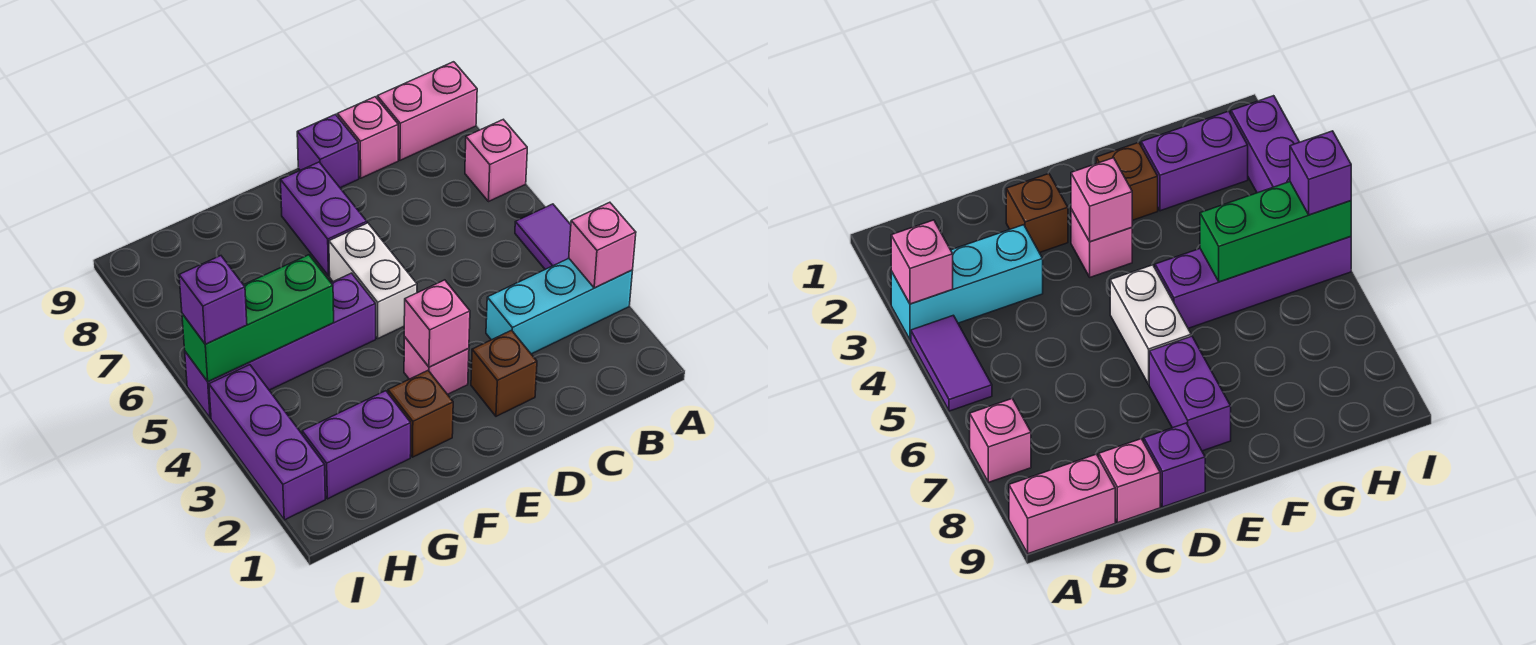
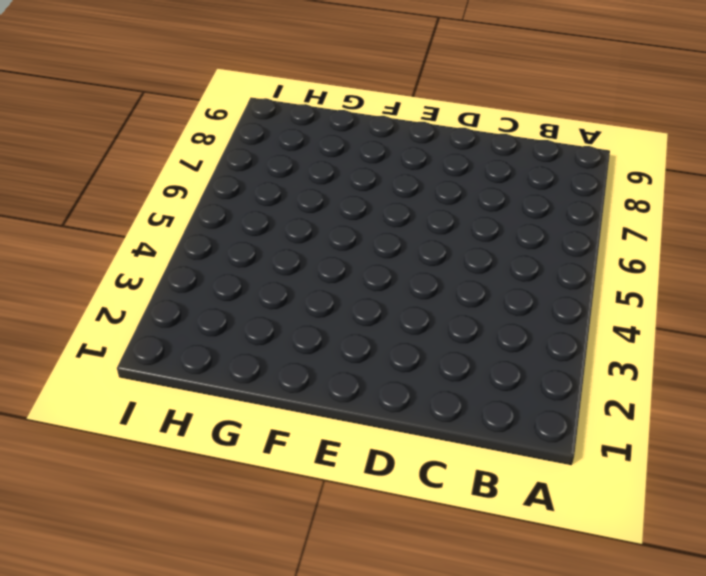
none -> cyan brick A3:C3 level 1
none -> purple tile A4:A5 level 1
none -> pink brick A7 level 1

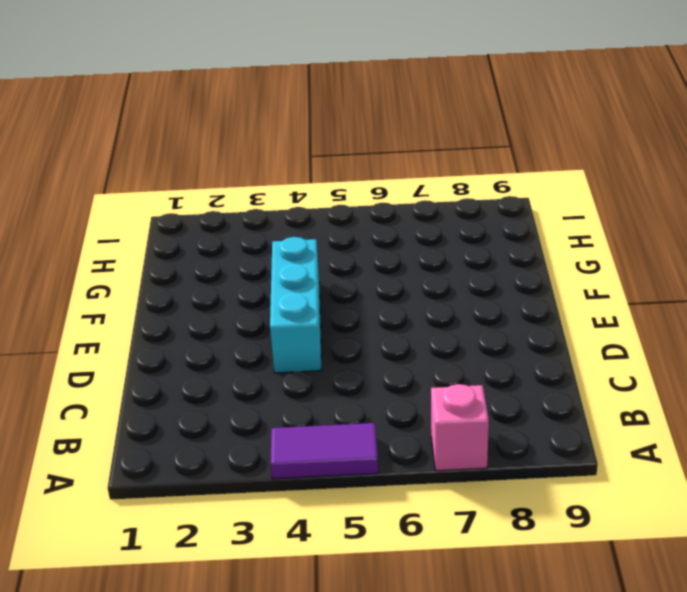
cyan brick D4:F4 level 1 -> cyan brick A3:C3 level 1
none -> pink brick A9:B9 level 1
none -> pink brick C9 level 1
none -> brown brick D2 level 1

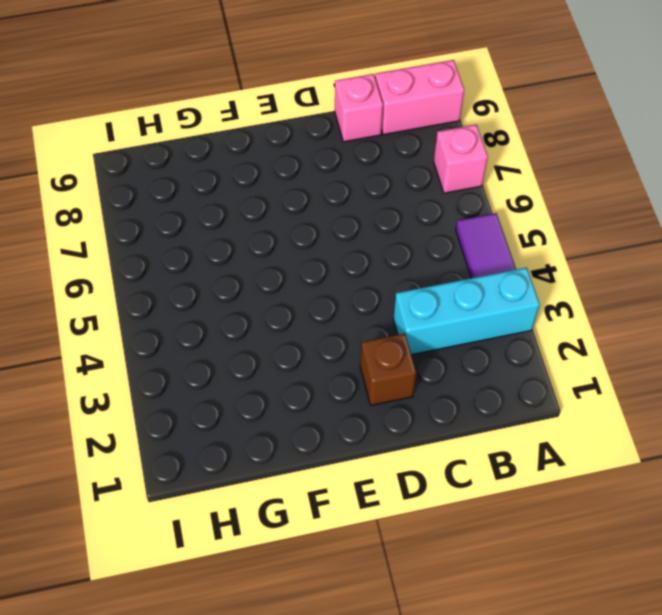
none -> purple brick D9 level 1
none -> pink brick E3 level 1
none -> white brick E5:E6 level 1

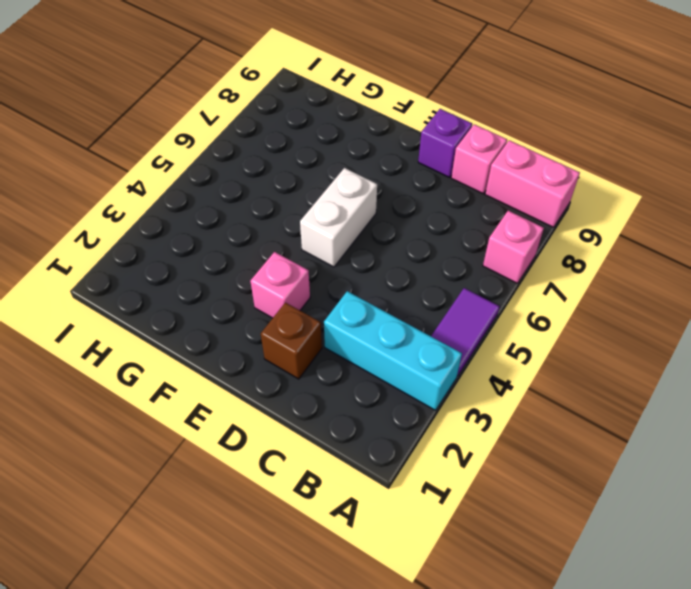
none -> purple brick E7:E8 level 1
none -> brown brick F2 level 1
none -> purple brick F5:I5 level 1

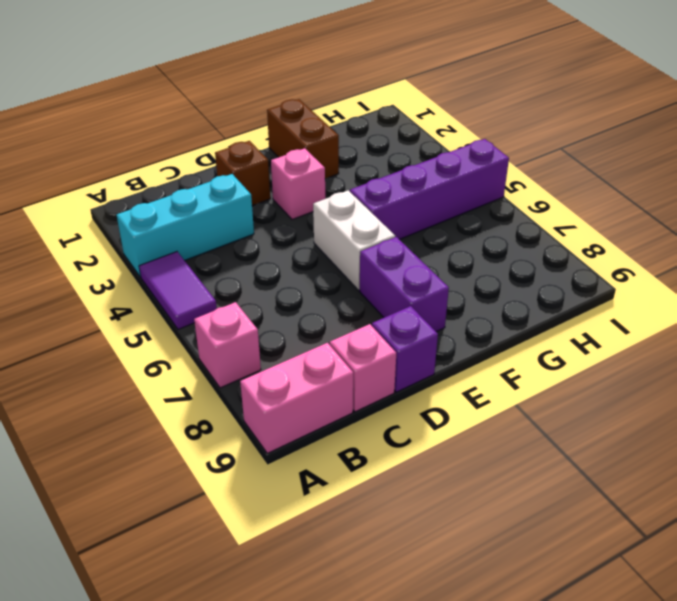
brown brick F1:F2 level 1 -> brown brick F2 level 1
none -> purple brick G2:H2 level 1
none -> purple brick I2:I4 level 1
none -> pink brick A3 level 2

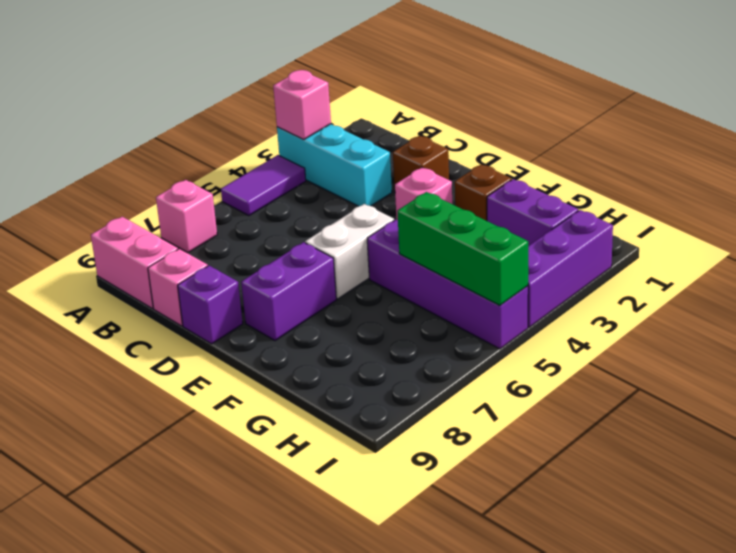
none -> pink brick E3 level 2
none -> purple brick I5 level 3

